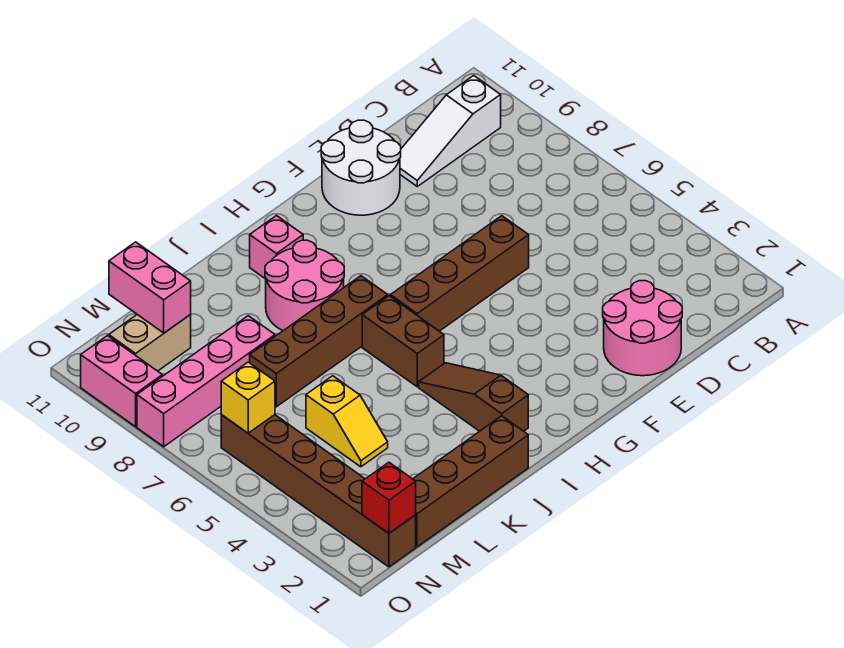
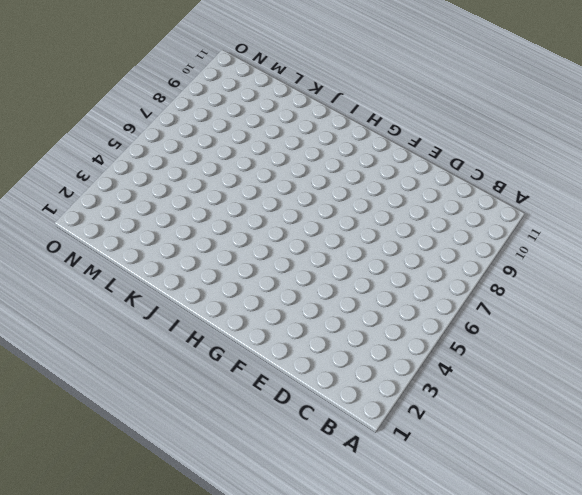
none -> white slope B10:D10 level 1 top B
none -> pink round brick D1:E2 level 1
none -> brown brick E6:H6 level 1

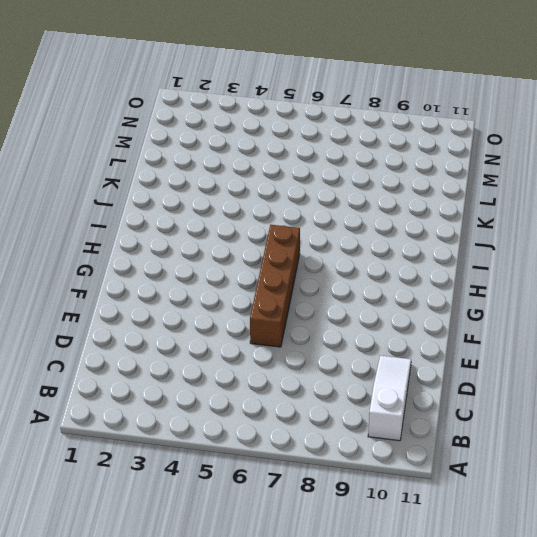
none -> pink round brick D1:E2 level 1
none -> white round brick E10:F11 level 1
none -> brown slope I2:I4 level 1 top 2

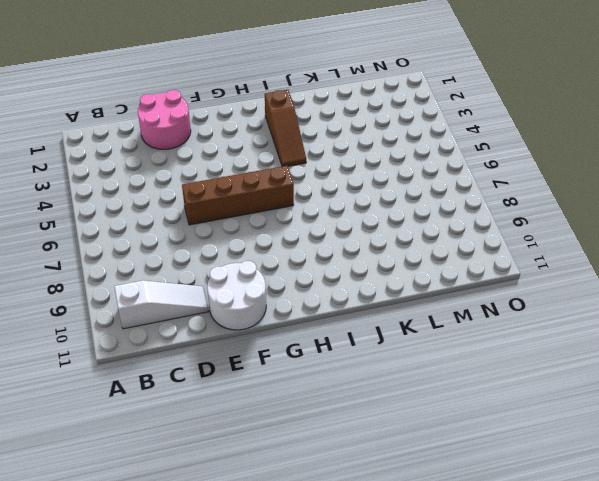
none -> brown brick I5:I6 level 1
none -> brown brick I7:L7 level 1
none -> pink round brick I8:J9 level 1

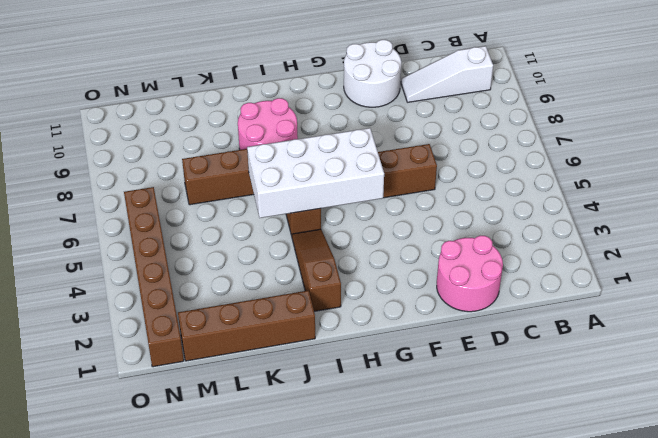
white brick G5:J6 level 2 -> none
none -> pink brick I10 level 1
none -> yellow slope L4:L5 level 1 top 5
none -> pink brick L8:O8 level 1

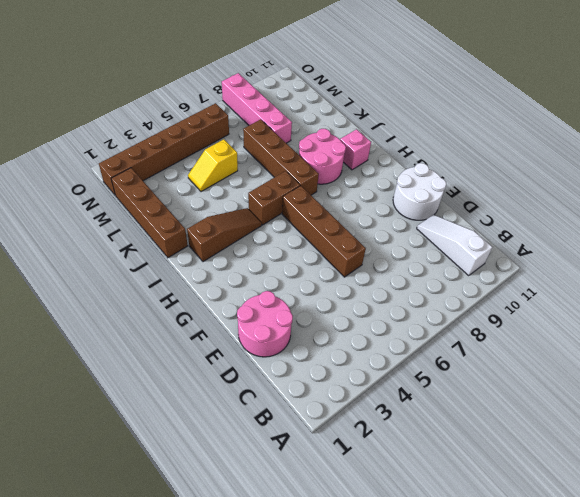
none -> tan brick M10:N10 level 1
none -> pink brick O9:O10 level 1
none -> pink brick M10:M11 level 2

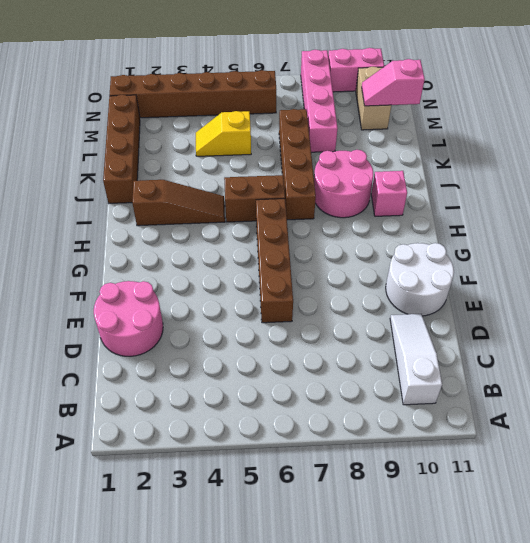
pink slope M10:M11 level 2 top 11 -> pink brick M10:M11 level 2
none -> red brick N1 level 2
none -> yellow brick N6 level 2

